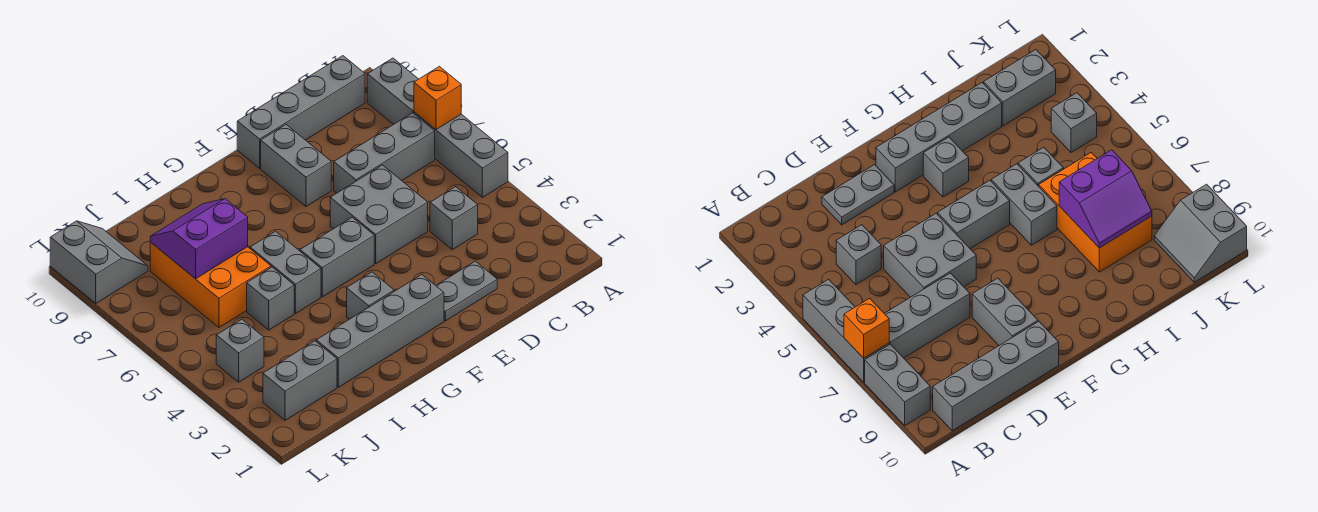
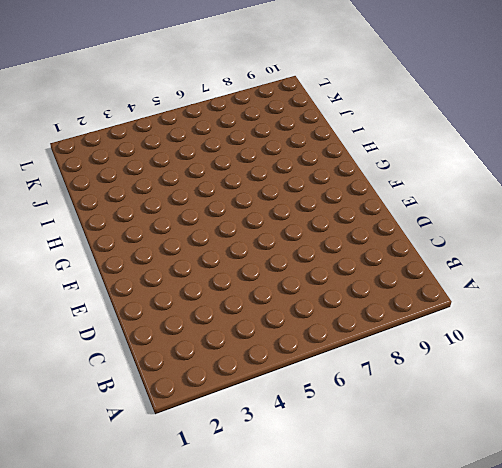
none -> grey brick A5:A7 level 1
none -> grey brick A8:A9 level 1
none -> grey brick B7:D7 level 1

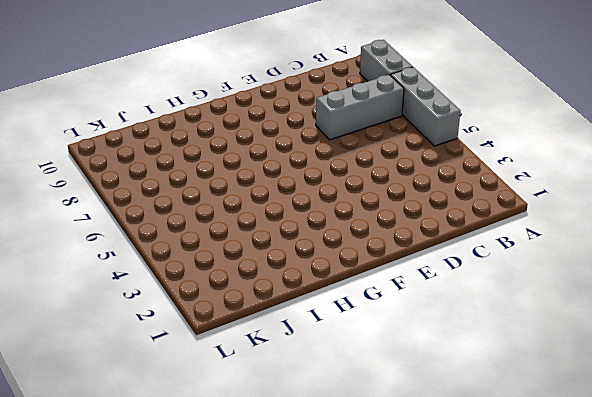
none -> grey brick B10:E10 level 1
none -> grey brick C4 level 1
none -> grey plate D2:E2 level 1

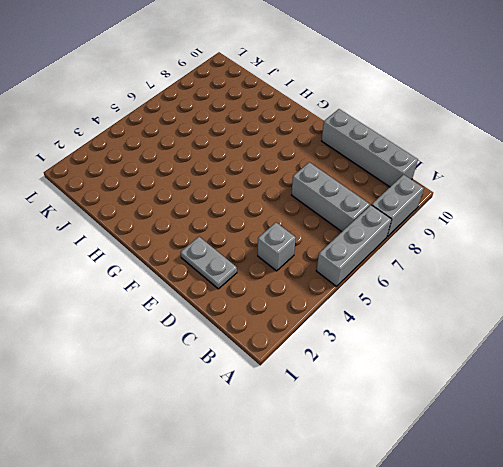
none -> grey brick D5:E6 level 1
none -> grey brick E8:E9 level 1
none -> grey brick F2:I2 level 1

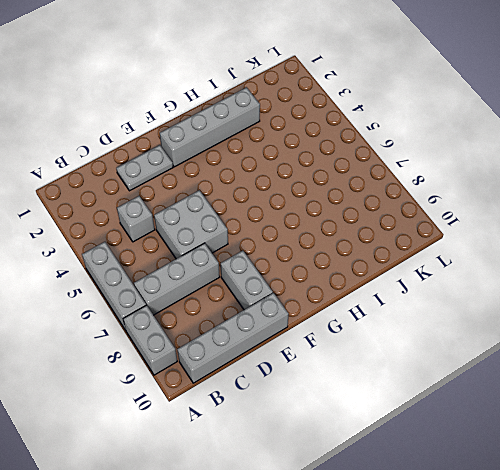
none -> grey brick F5:G5 level 1
none -> grey brick G3 level 1
none -> grey brick H5:H6 level 1

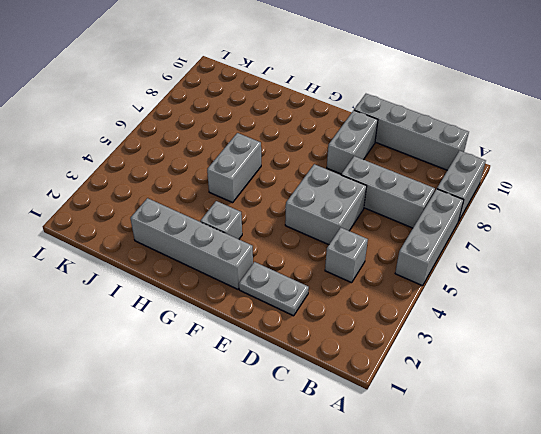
none -> grey brick F5:G5 level 1
none -> grey brick I5 level 1
none -> orange brick I6:J8 level 1

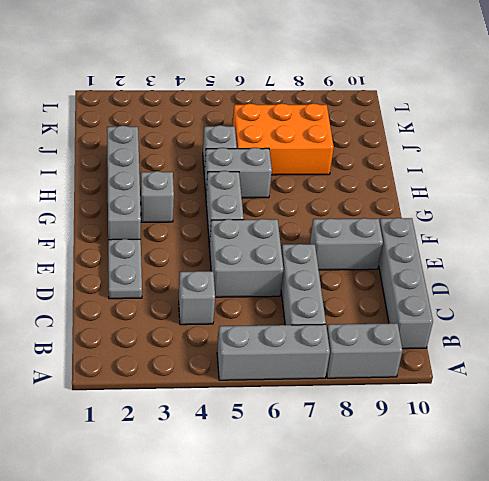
none -> grey brick J2:K2 level 1
none -> grey brick K4 level 1
none -> grey slope K9:L10 level 1 top L

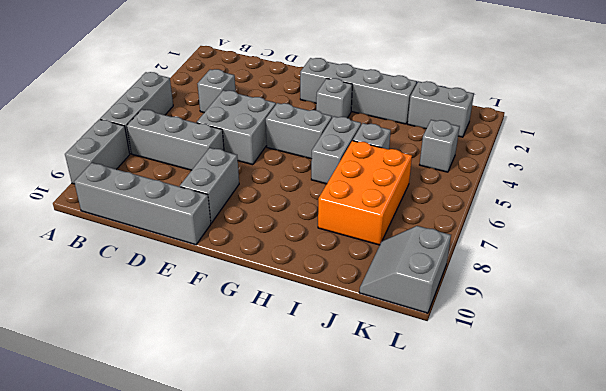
none -> grey plate D2:E2 level 1
none -> orange brick A7 level 2
none -> purple slope I7:J8 level 2 top 7

